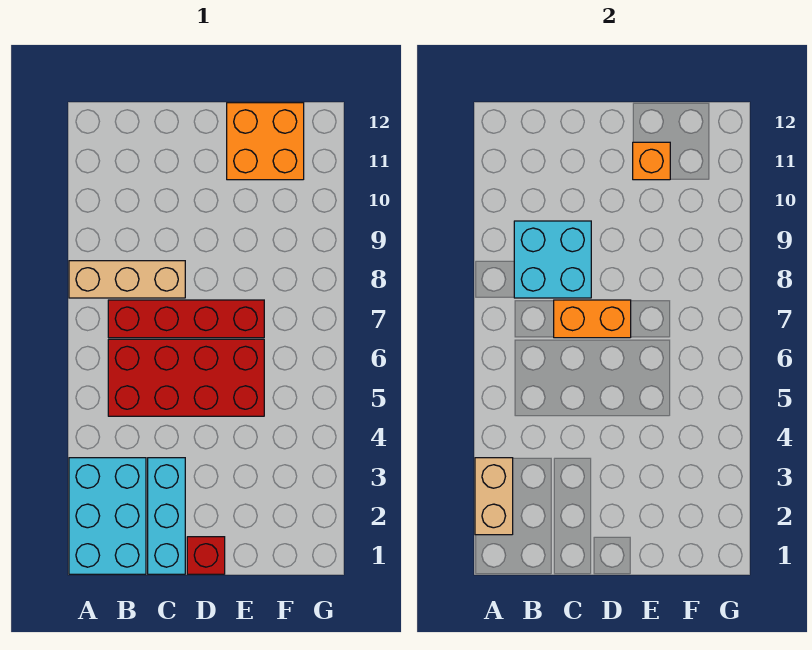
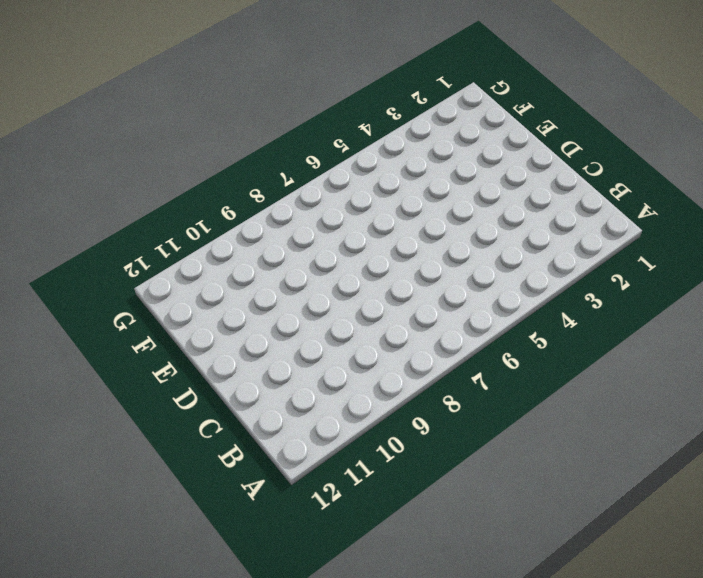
none -> cyan brick A1:B3 level 1
none -> tan brick A8:C8 level 1

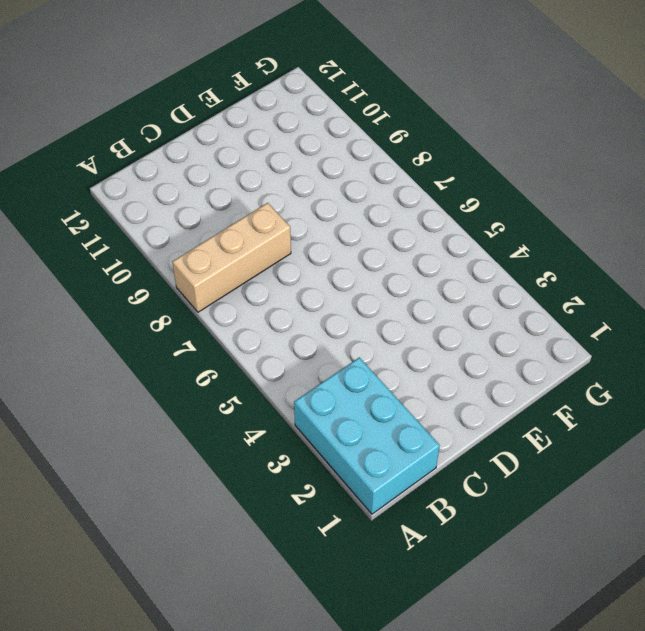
none -> red brick B5:E6 level 1
none -> red brick B7:E7 level 1

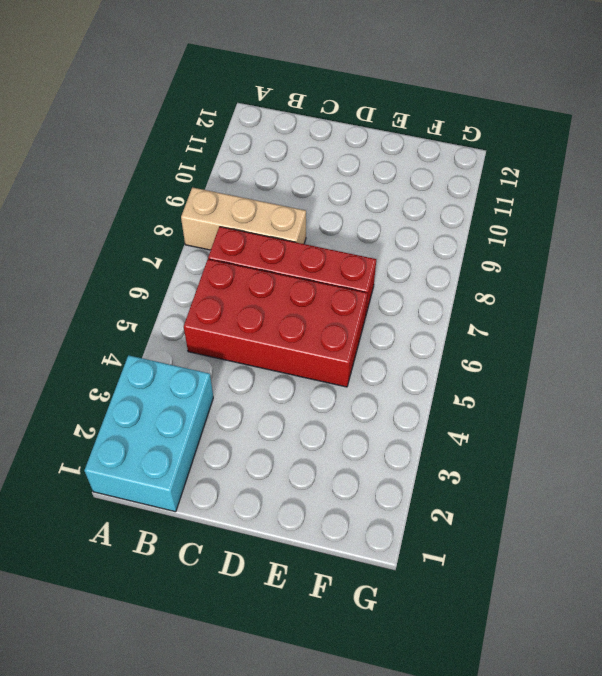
none -> cyan brick C1:C3 level 1
none -> red brick D1 level 1

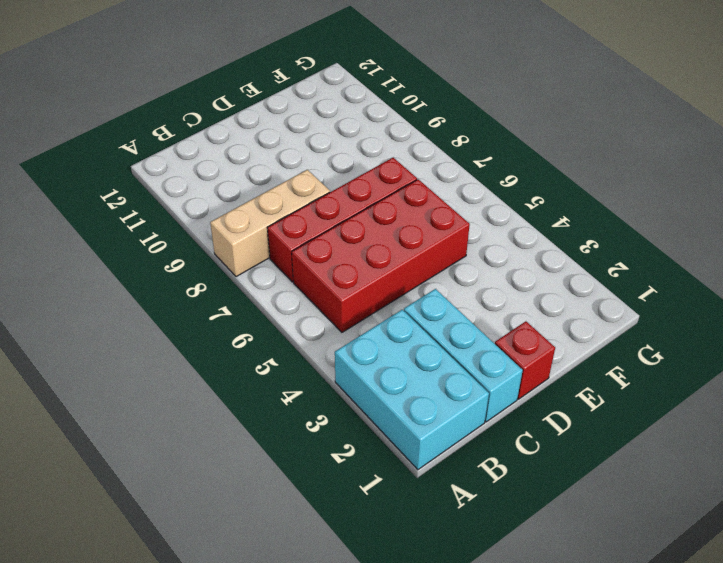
none -> orange brick E11:F12 level 1
none -> tan brick A2:A3 level 2

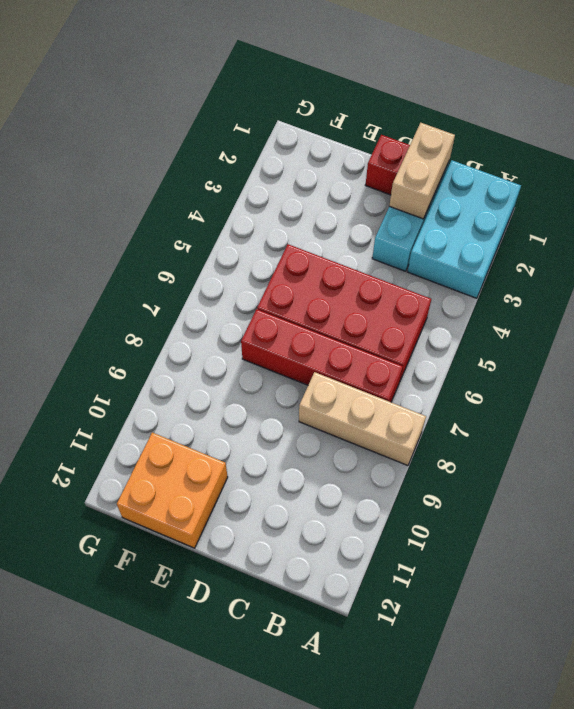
tan brick C1:C2 level 2 -> tan brick A2:A3 level 2
none -> cyan brick B8:C9 level 2
none -> orange brick C7:D7 level 2

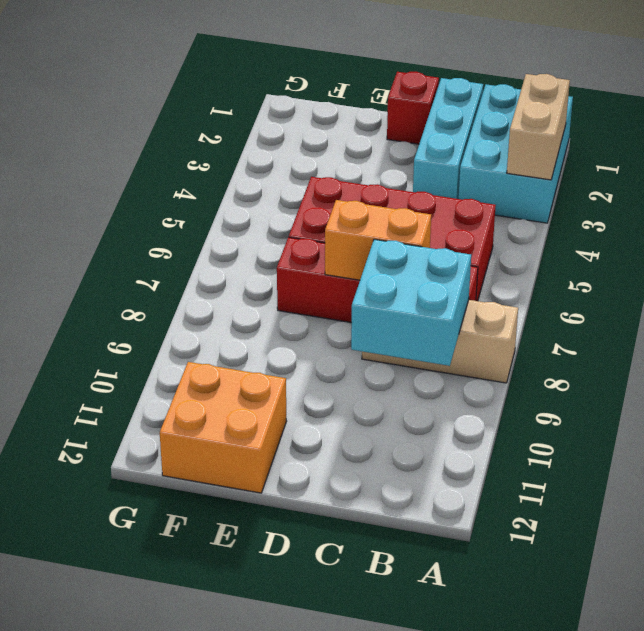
none -> orange brick E11 level 2

